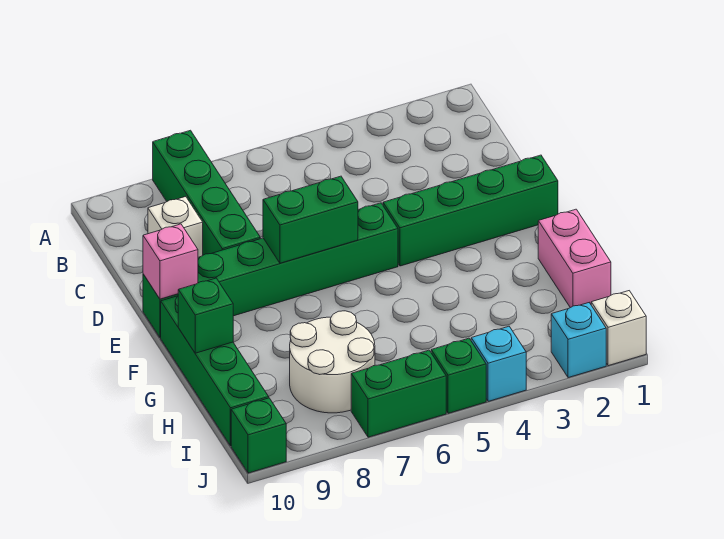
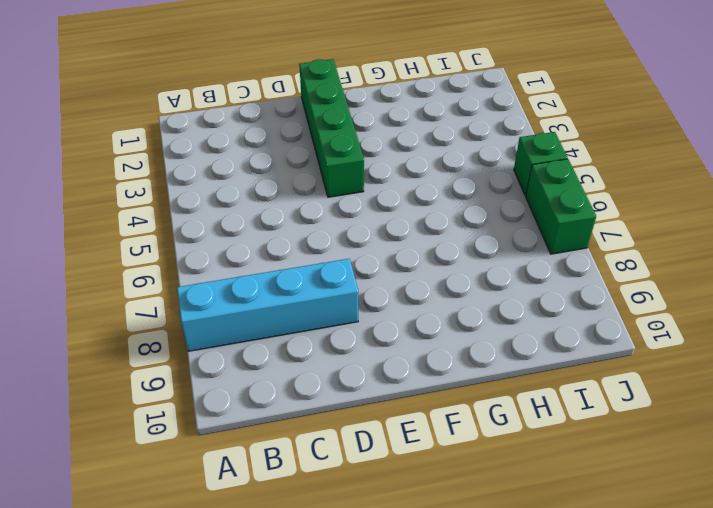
cyan brick A8:D8 level 1 -> green brick A8:D8 level 1
none -> white brick C9 level 1
none -> green brick E5:E10 level 1
none -> green brick F10:I10 level 1

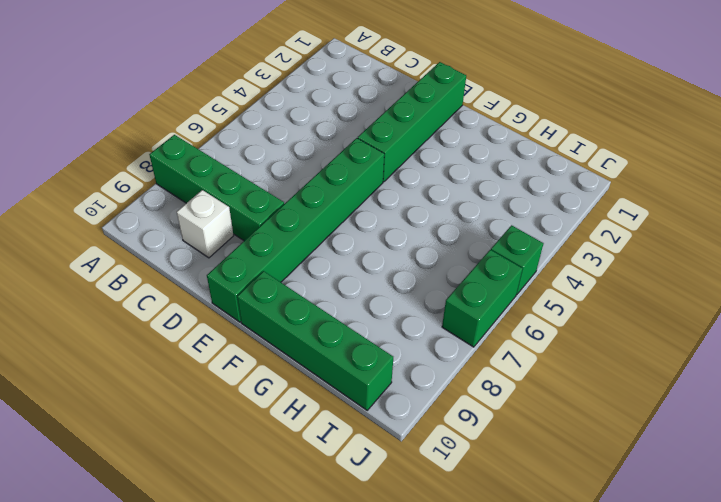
none -> pink brick G1:H1 level 1
none -> white round brick H7:I8 level 1
none -> white brick J1 level 1

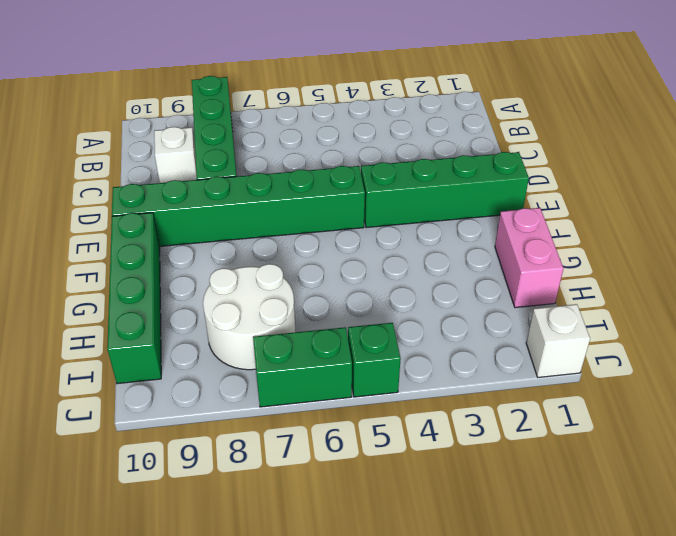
none -> cyan brick J2 level 1
none -> cyan brick J4 level 1
none -> green brick J10 level 1

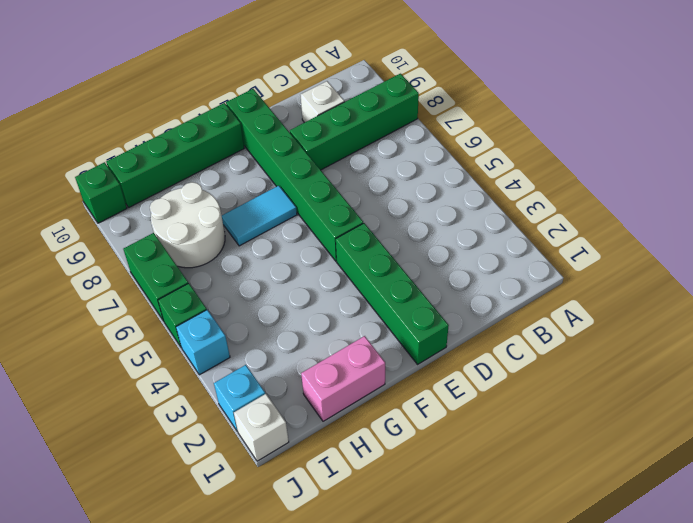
cyan tile F7:G7 level 1 -> none
none -> green brick E6:E7 level 2
none -> pink brick E10 level 2
none -> green brick G10 level 2

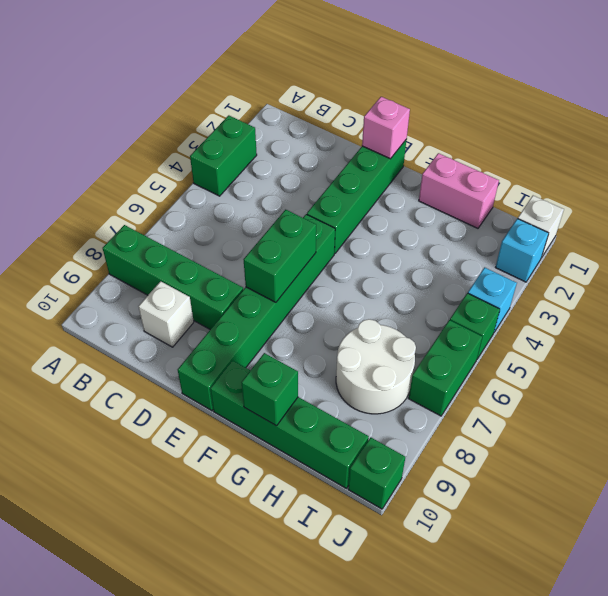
green brick A3:A4 level 1 -> none
pink brick E1 level 2 -> pink brick E10 level 2

